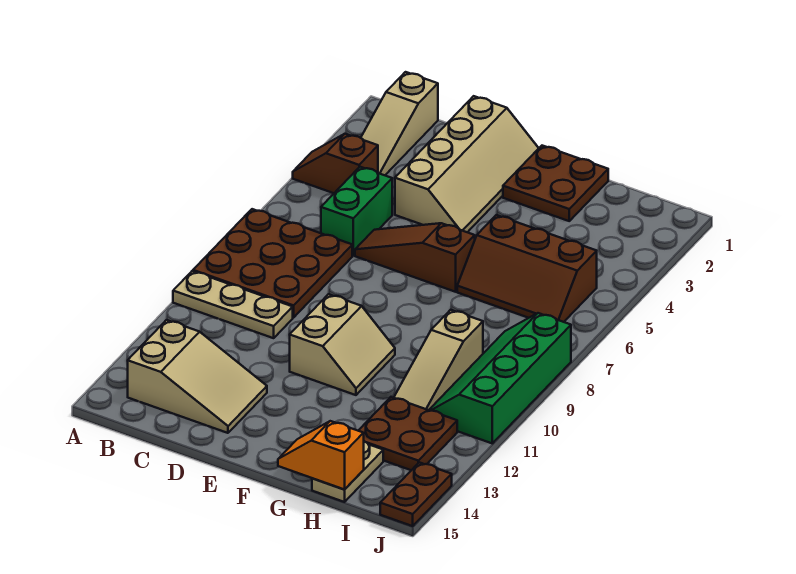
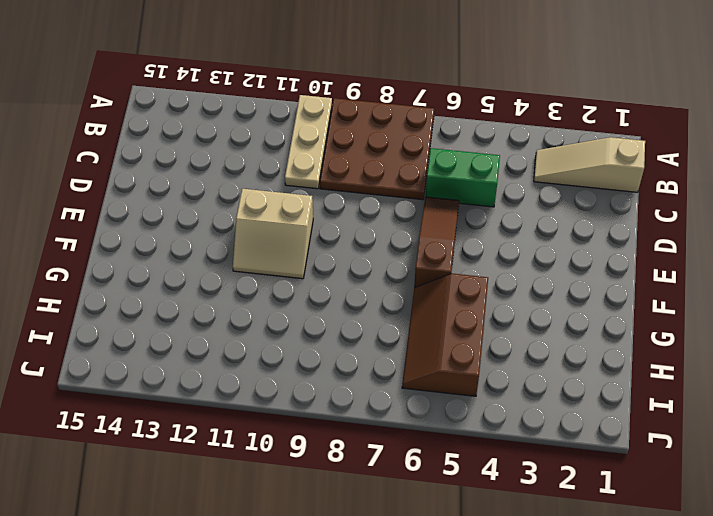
none -> brown slope A4:B4 level 1 top B
none -> tan slope B13:D14 level 1 top B
none -> tan slope D1:E4 level 1 top D

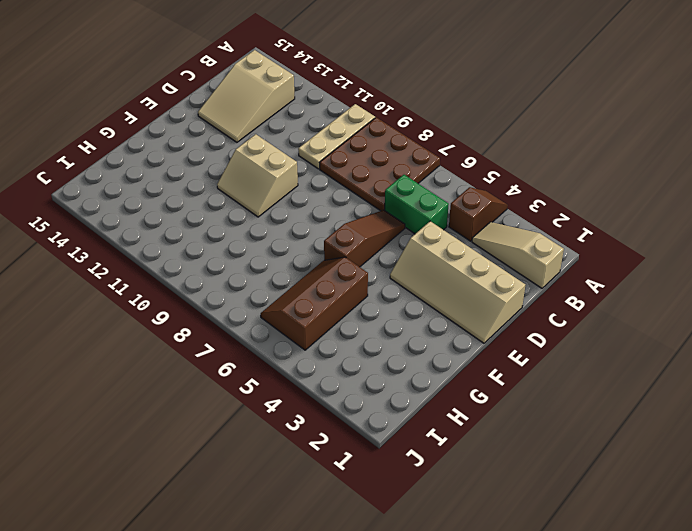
none -> brown plate F1:G2 level 1
none -> tan slope H9:H11 level 1 top 9
none -> brown plate H12:I13 level 1

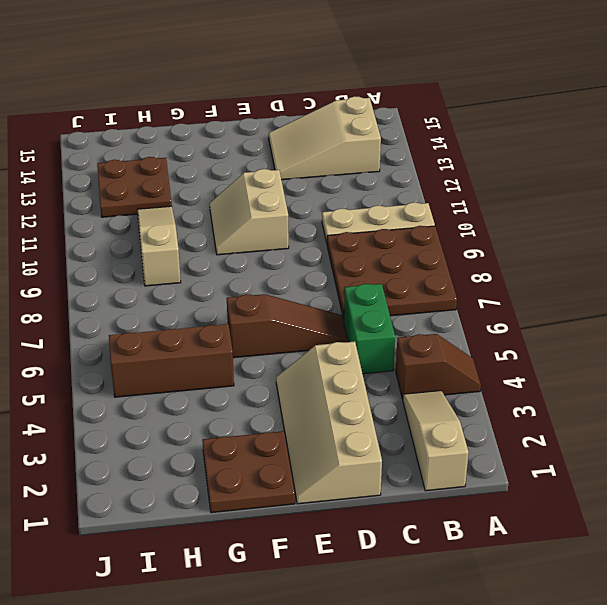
none -> tan plate H14:H15 level 1
none -> green slope I8:J11 level 1 top J
none -> brown plate J14:J15 level 1

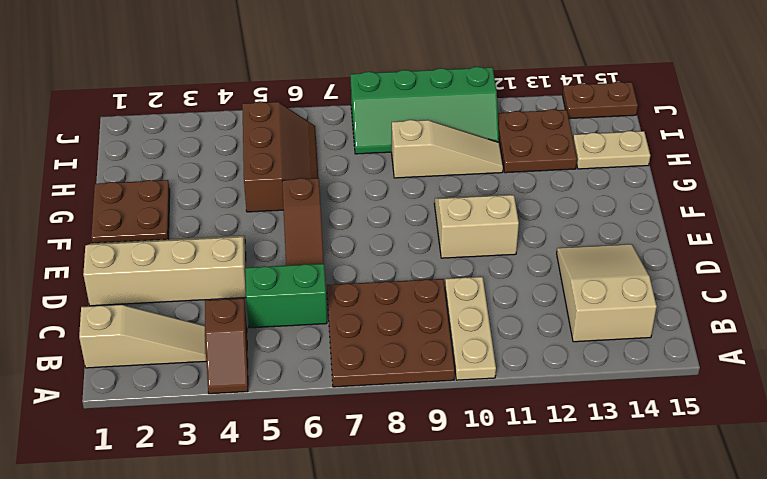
none -> orange slope G15:H15 level 2 top H

